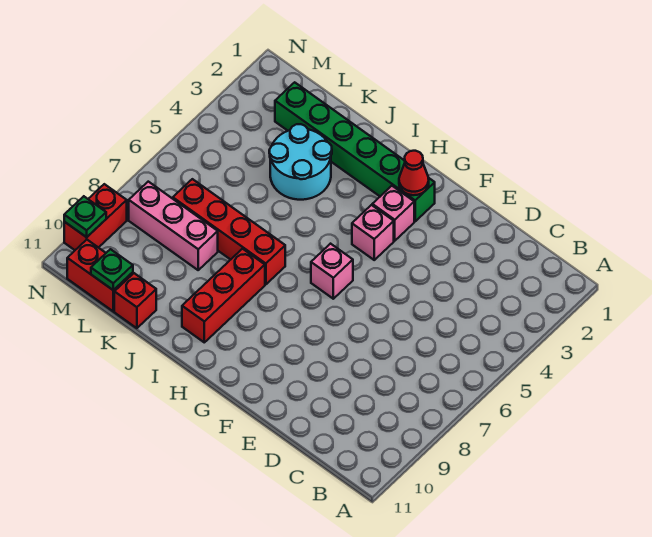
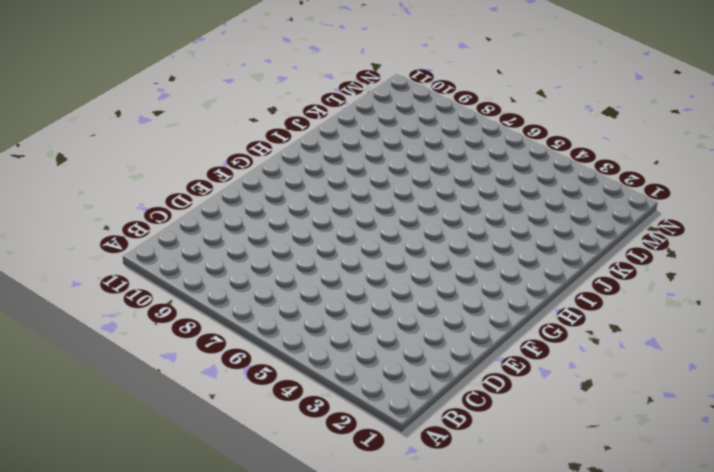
none -> green brick G2:L2 level 1
none -> pink brick G3 level 1
none -> pink brick G4 level 1

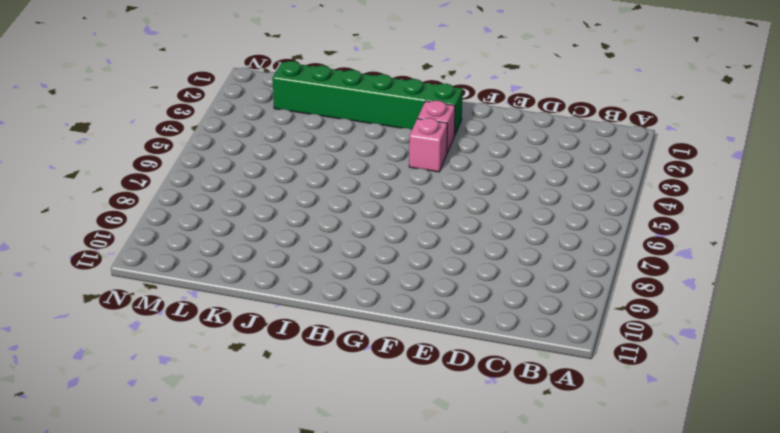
none -> pink brick G6 level 1
none -> red brick I7:L7 level 1
none -> red brick I8:I10 level 1

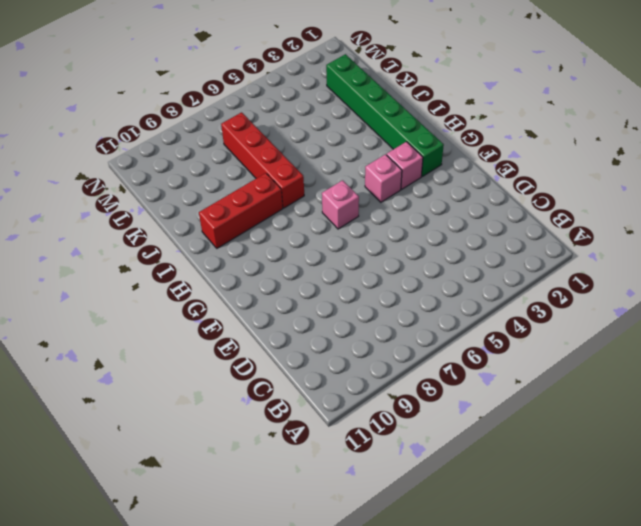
none -> cyan round brick J3:K4 level 1
none -> pink brick K8:M8 level 1
none -> red brick K11 level 1

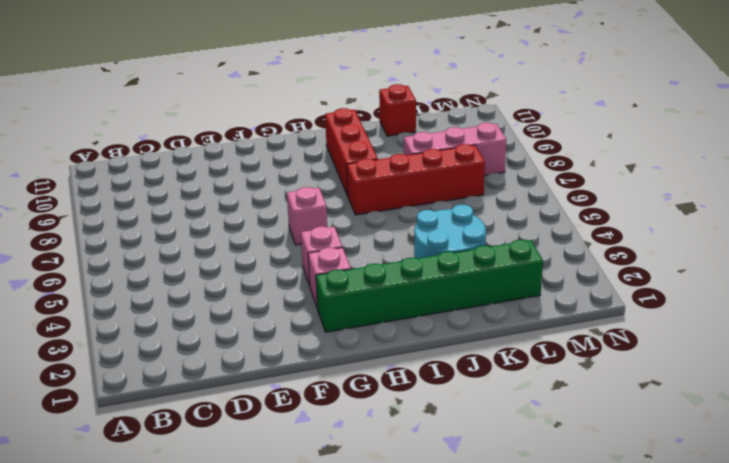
none -> red brick L11:M11 level 1
none -> red brick N9:N10 level 1
none -> red cone G2 level 2

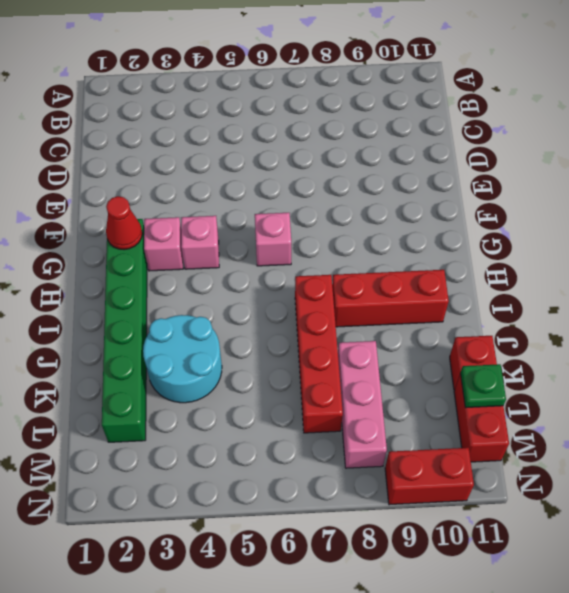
none -> green plate N10 level 2

